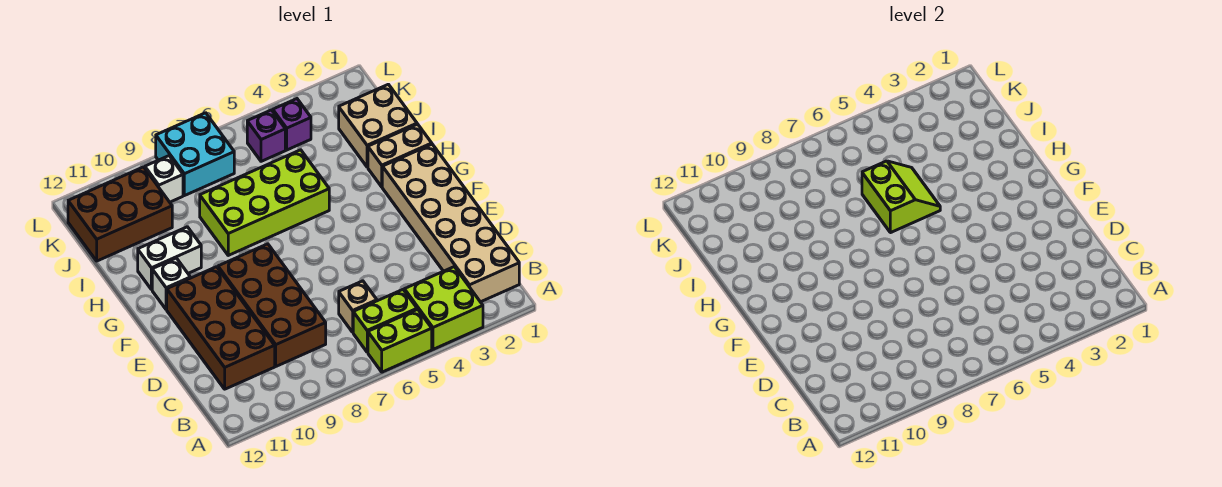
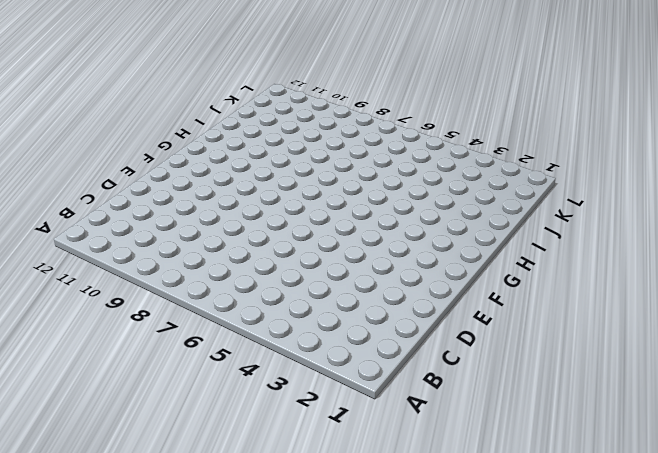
none -> lime brick A3:B4 level 1
none -> lime brick A5:A6 level 1
none -> tan brick B1:G2 level 1

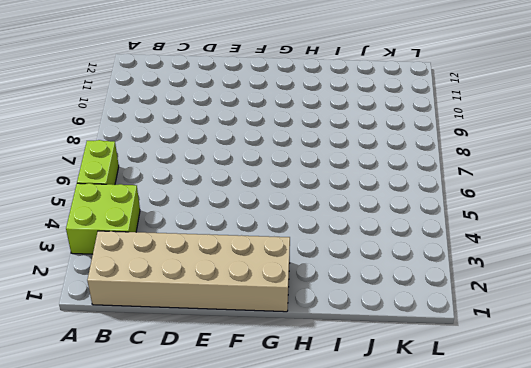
none -> lime brick B5:B6 level 1
none -> tan brick C6 level 1
none -> brown brick C8:F9 level 1

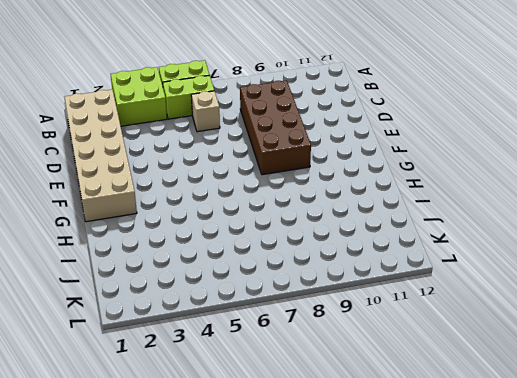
none -> brown brick C10:F11 level 1
none -> white brick G11 level 1
none -> tan brick H1:H2 level 1

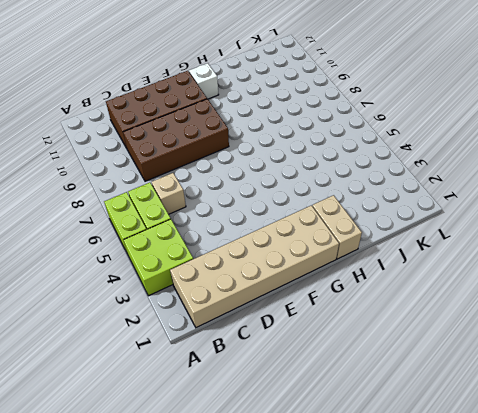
none -> lime brick H5:I8 level 1
none -> white brick H10:H11 level 1
none -> tan brick I1:J2 level 1

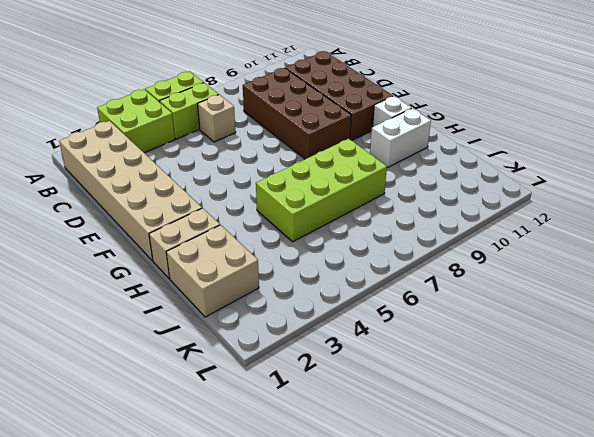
none -> brown brick J10:K12 level 1
none -> purple brick K4 level 1
none -> purple brick K5 level 1

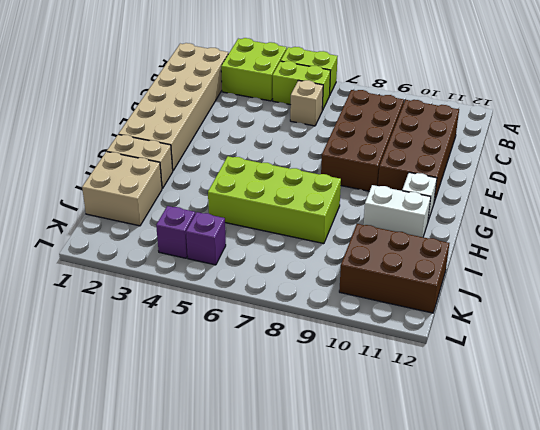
none -> cyan brick K7:L8 level 1
none -> white brick K9 level 1
none -> lime slope H5:I6 level 2 top 6

